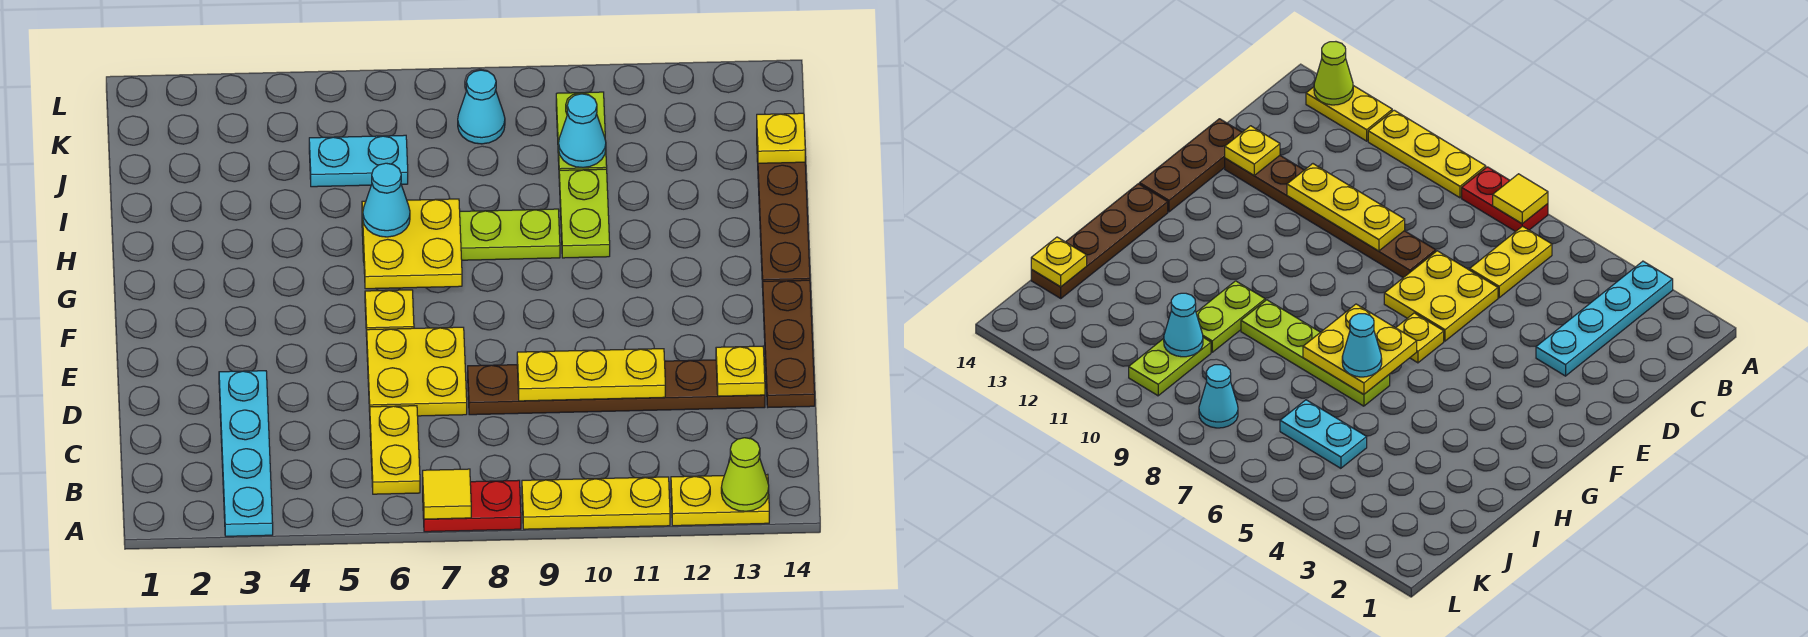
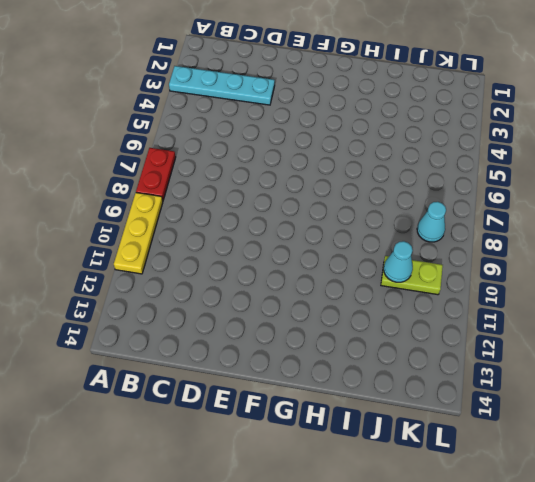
none -> yellow plate A12:A13 level 1
none -> yellow plate B6:C6 level 1
none -> yellow plate D6:E7 level 1

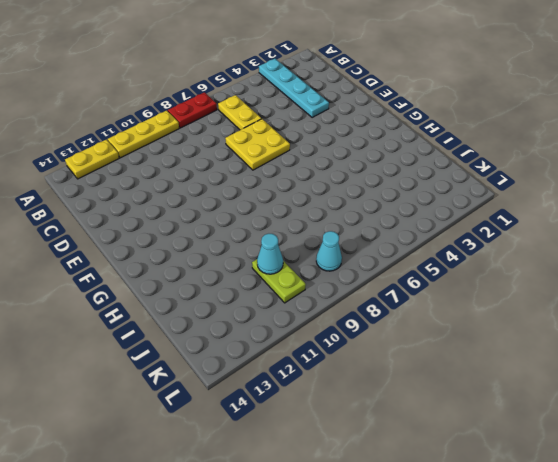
none -> brown plate D8:D13 level 1
none -> brown plate D14:F14 level 1
none -> yellow plate F6 level 1

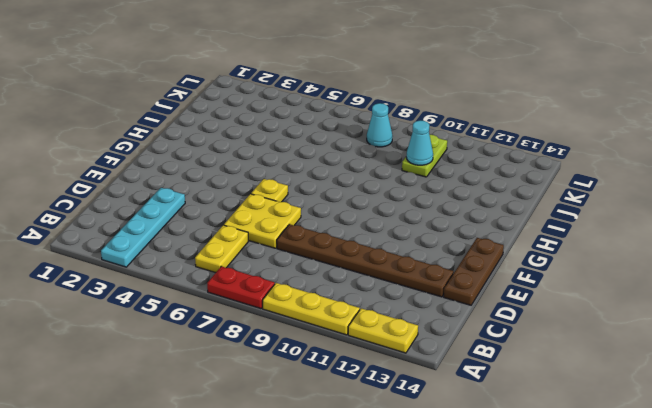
none -> brown plate G14:J14 level 1
none -> lime plate H6:H9 level 1
none -> lime plate H10:I10 level 1

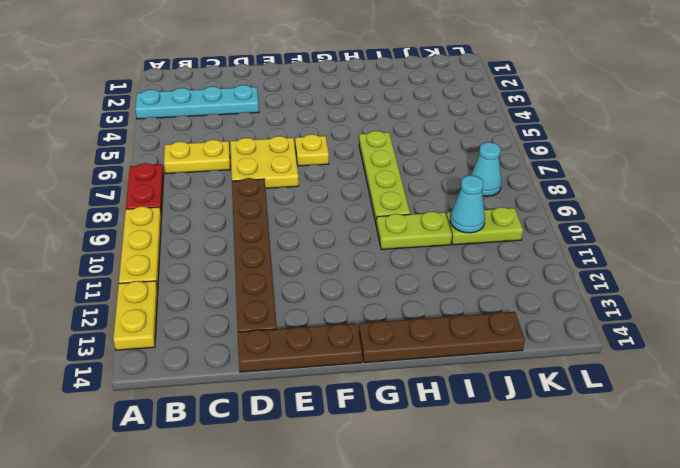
none -> cyan plate J5:J6 level 1
none -> yellow tile A7 level 2
none -> lime cone A13 level 2

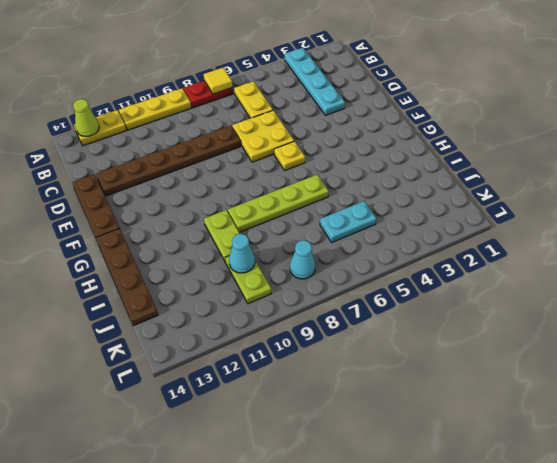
none -> yellow plate D9:D11 level 2
none -> yellow plate D13 level 2
none -> yellow plate G6:H7 level 2

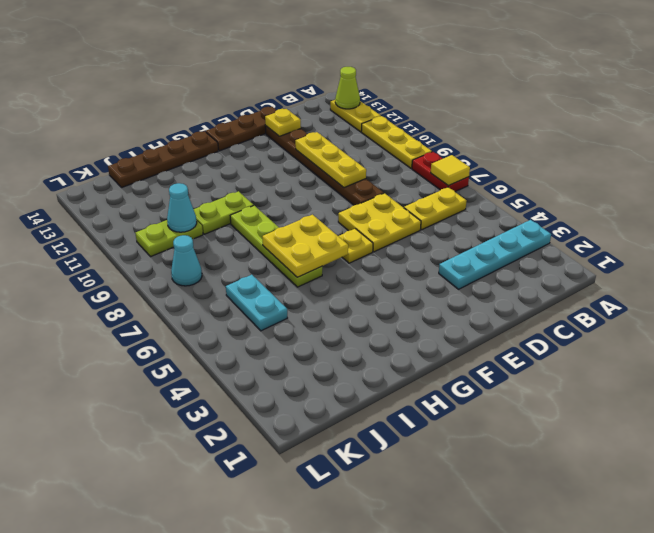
none -> yellow plate J14 level 2
none -> cyan cone H6 level 3

